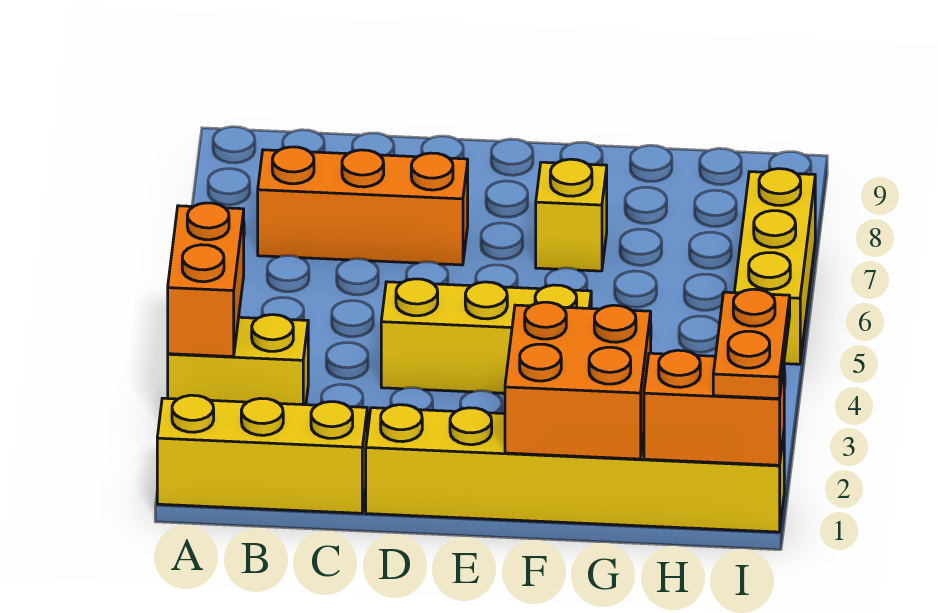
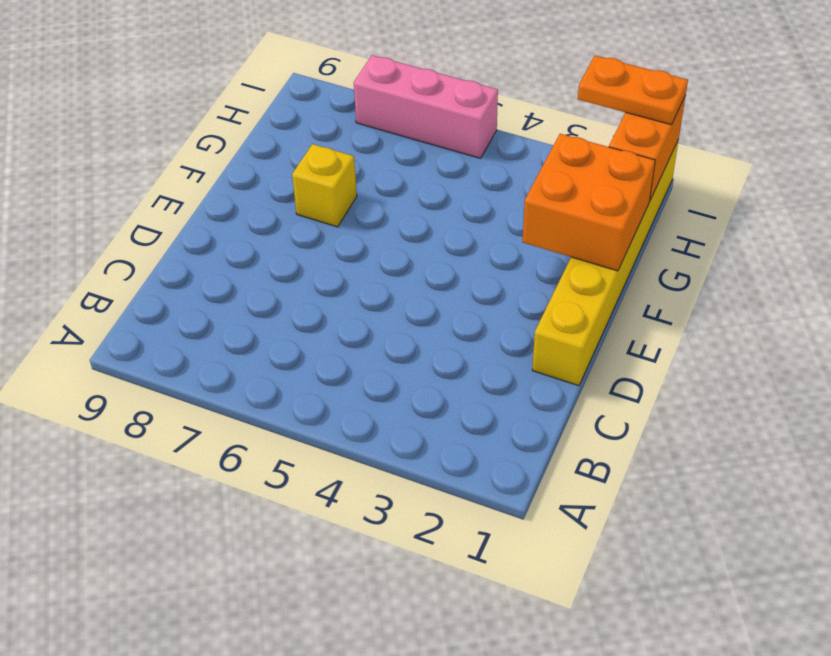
pink brick I5:I7 level 1 -> yellow brick I5:I7 level 1
none -> yellow brick A1:C1 level 1
none -> yellow brick A3:B3 level 1

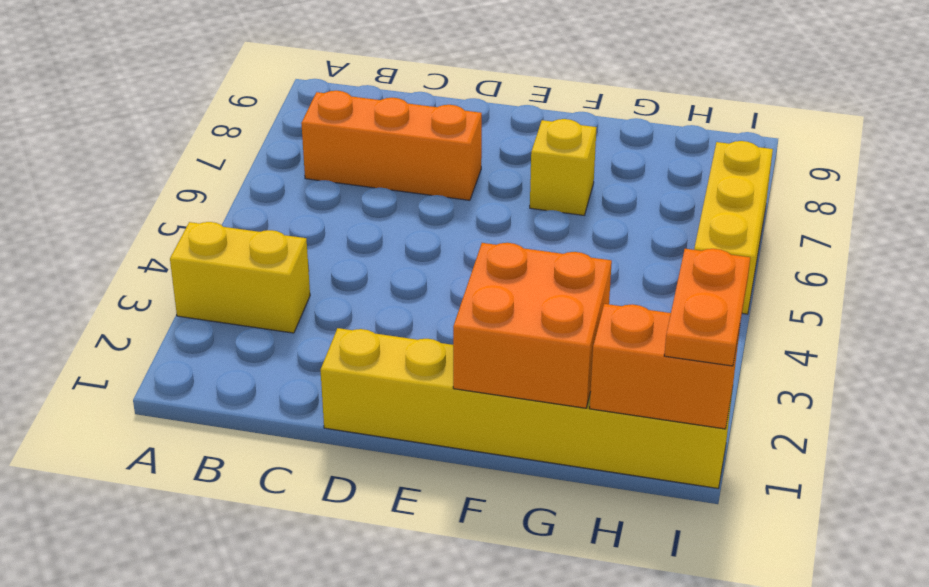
none -> yellow brick A1:C1 level 1
none -> yellow brick D4:F4 level 1

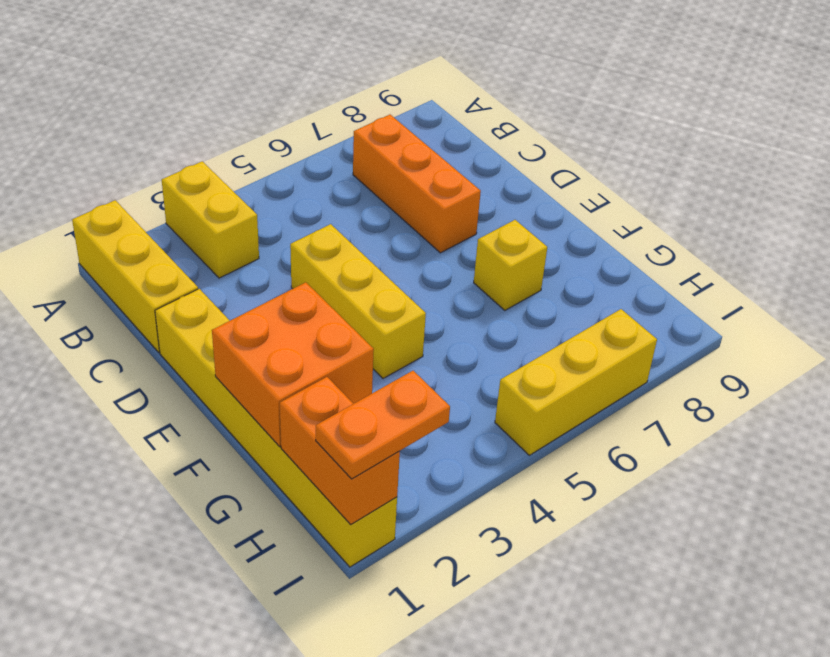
none -> orange brick A3:A4 level 2

